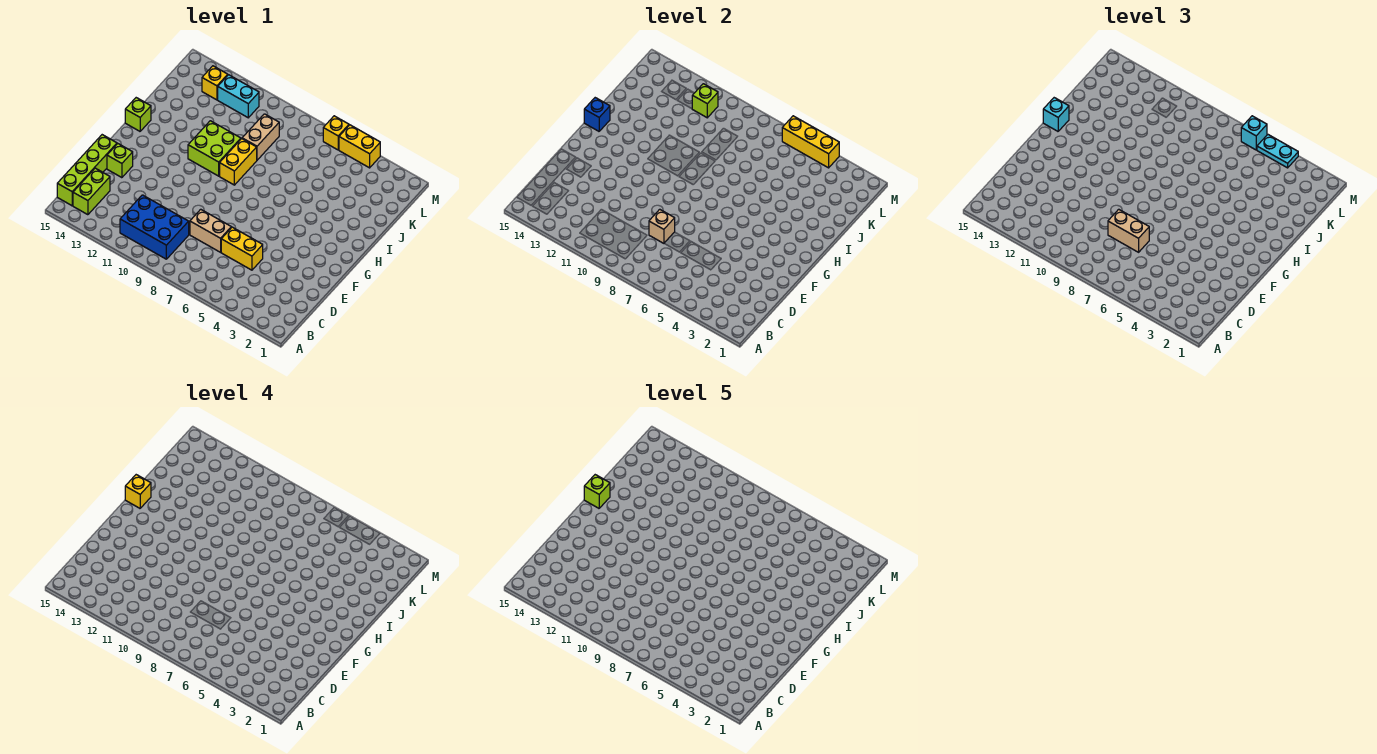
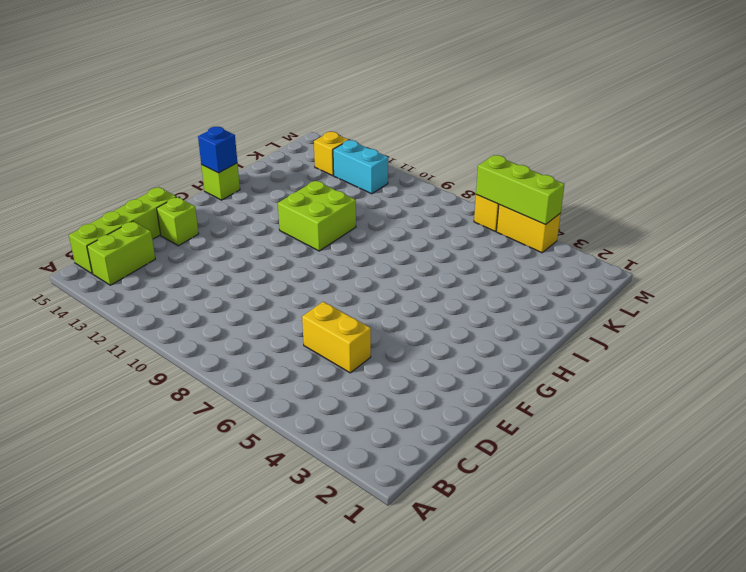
lime brick M4:M6 level 2 -> yellow brick M4:M6 level 2
none -> blue brick B9:C11 level 1
none -> tan brick D7:D8 level 1
none -> yellow brick H9:I9 level 1

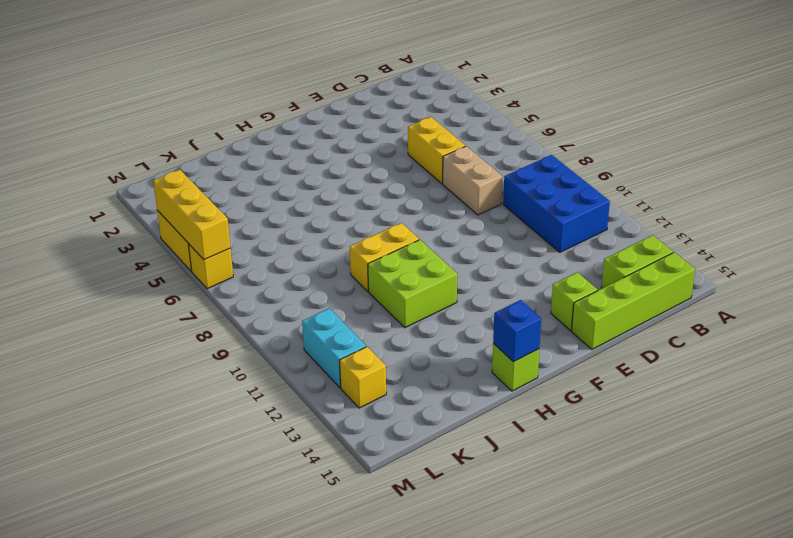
none -> tan brick J9:K9 level 1
none -> tan brick D8 level 2
none -> lime brick L11 level 2

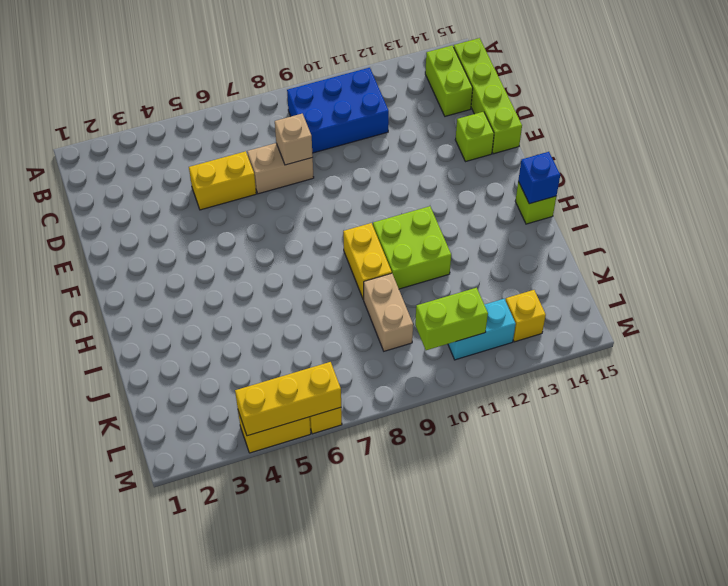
lime brick L10:L11 level 2 -> lime brick L11 level 2
none -> tan brick D7:D8 level 3
none -> cyan brick H15 level 3
none -> cyan plate M4:M5 level 3

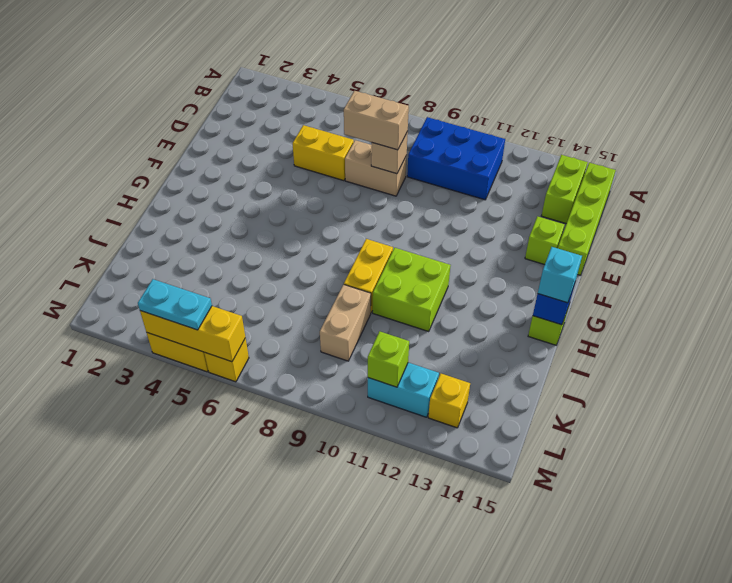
none -> cyan brick M6 level 3
none -> yellow brick H15 level 4
none -> lime brick H15 level 5

